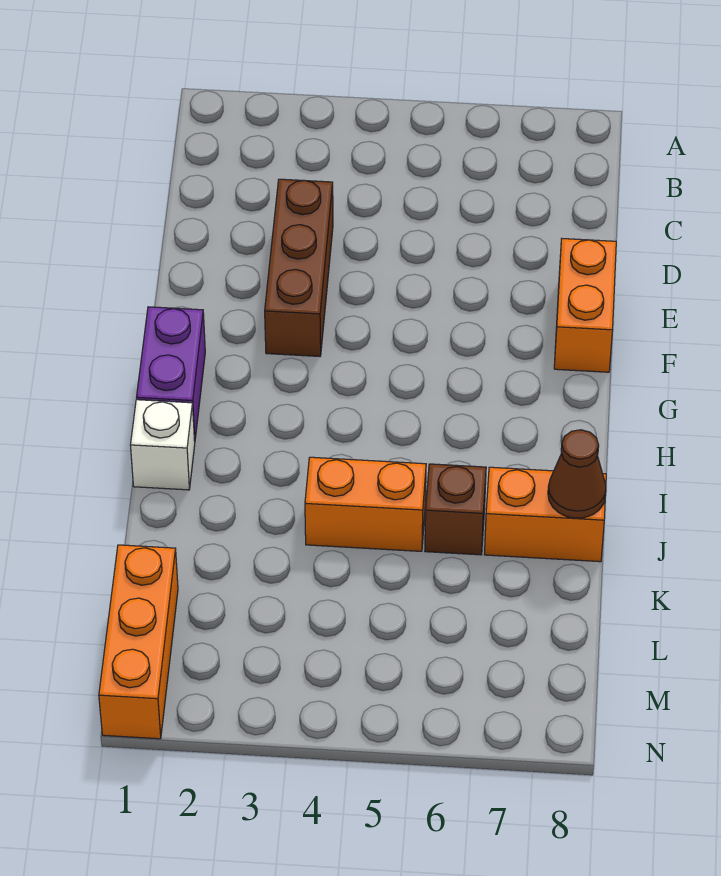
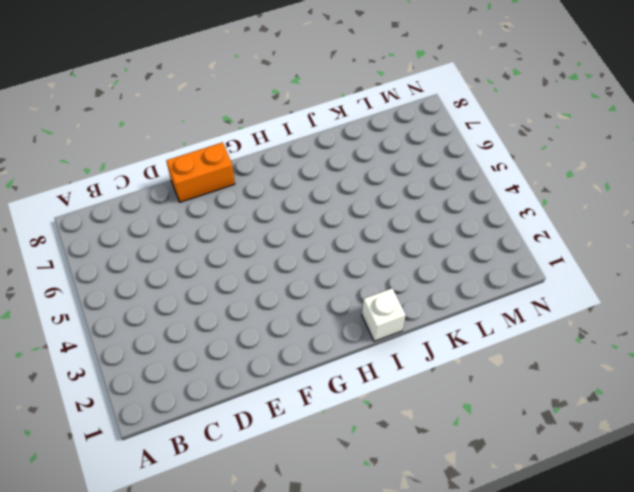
none -> brown brick D3:F3 level 1
none -> purple brick G1:H1 level 1

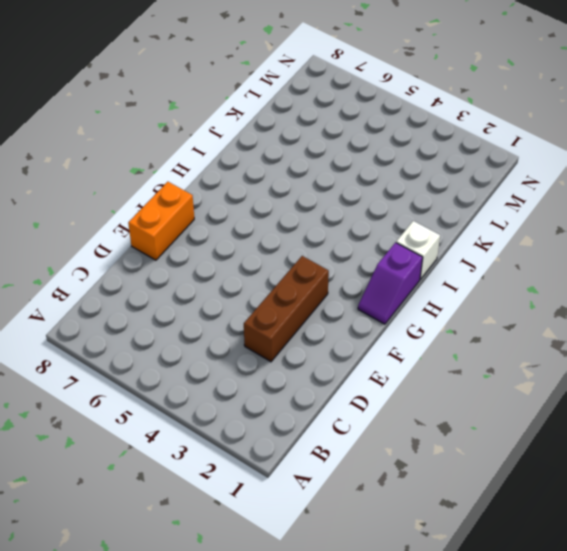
purple slope G1:H1 level 1 top H -> purple brick G1:H1 level 1
none -> orange brick J4:J5 level 1
none -> brown brick J6 level 1

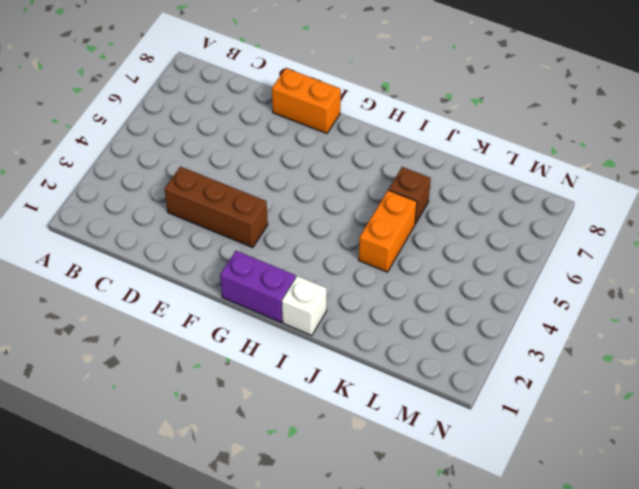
none -> orange brick J7:J8 level 1
none -> orange brick L1:N1 level 1

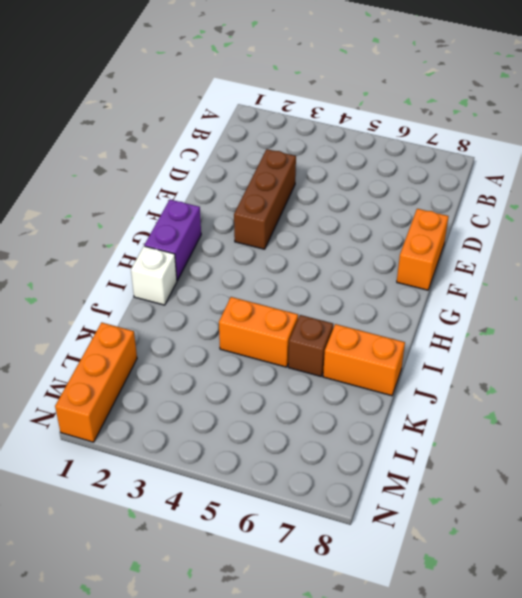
none -> brown cone J8 level 2

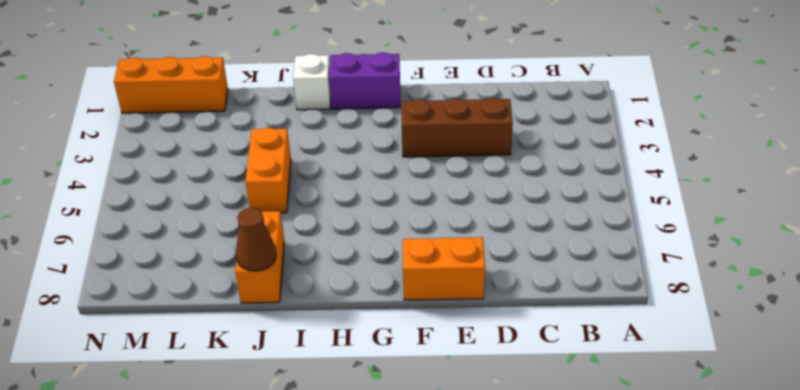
none -> brown brick J6 level 1

